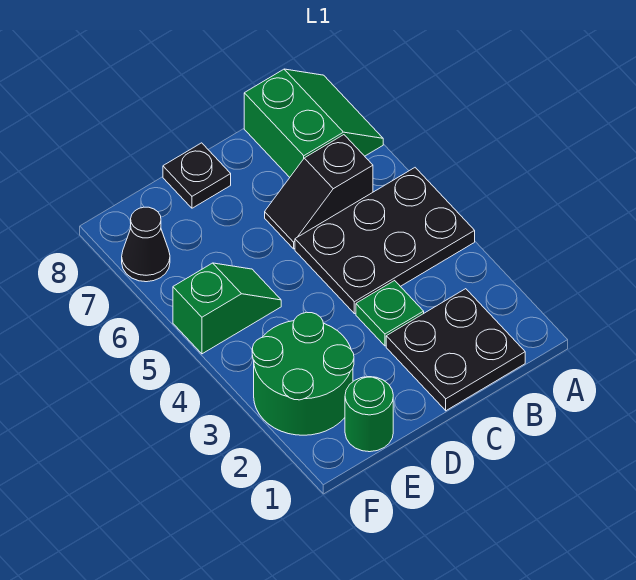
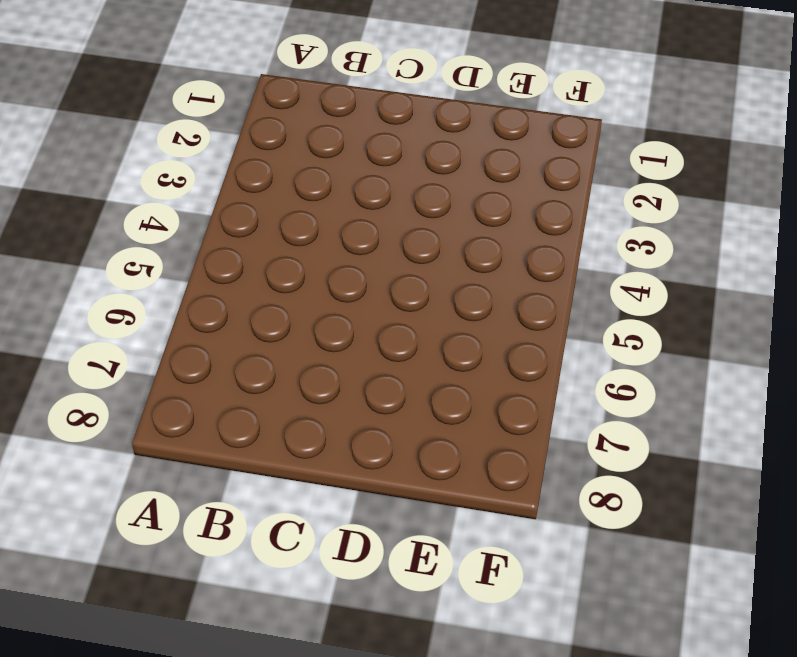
none -> black plate A4:C5 level 1
none -> green slope A7:B8 level 1 top B

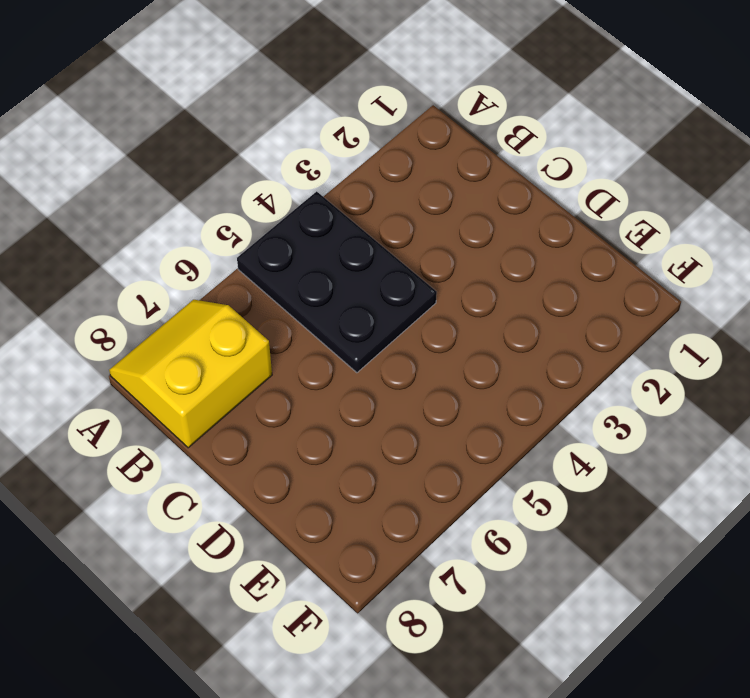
yellow slope A7:B8 level 1 top B -> green slope A7:B8 level 1 top B
none -> black plate B1:C2 level 1
none -> black slope B6:C6 level 1 top B

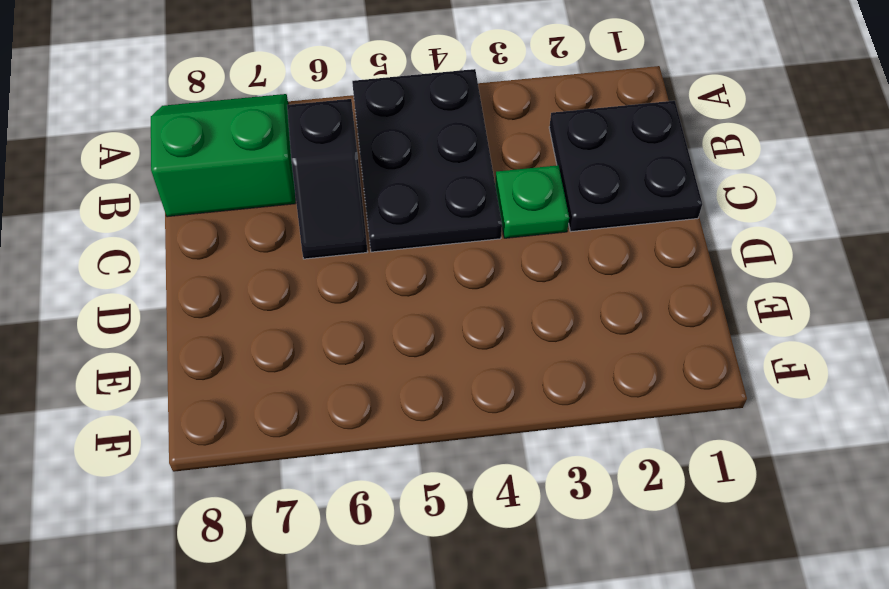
none -> black plate D8 level 1
none -> green round brick E1 level 1

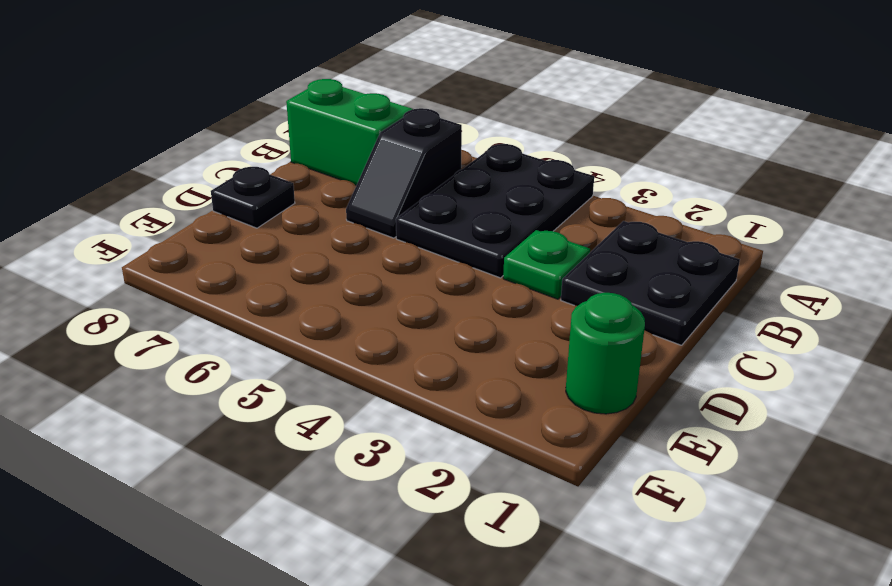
none -> green round brick E2:F3 level 1
none -> green slope E5:F5 level 1 top F

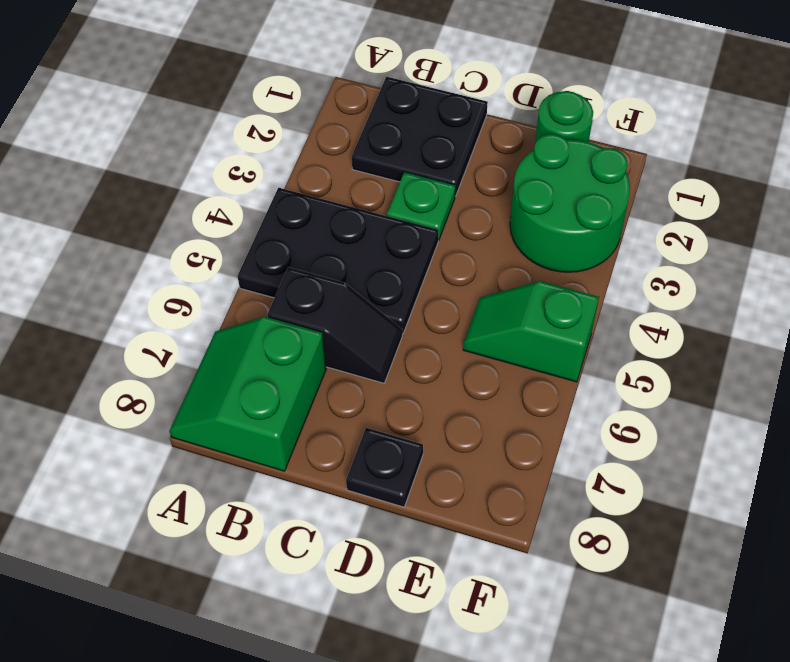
none -> black cone F7 level 1

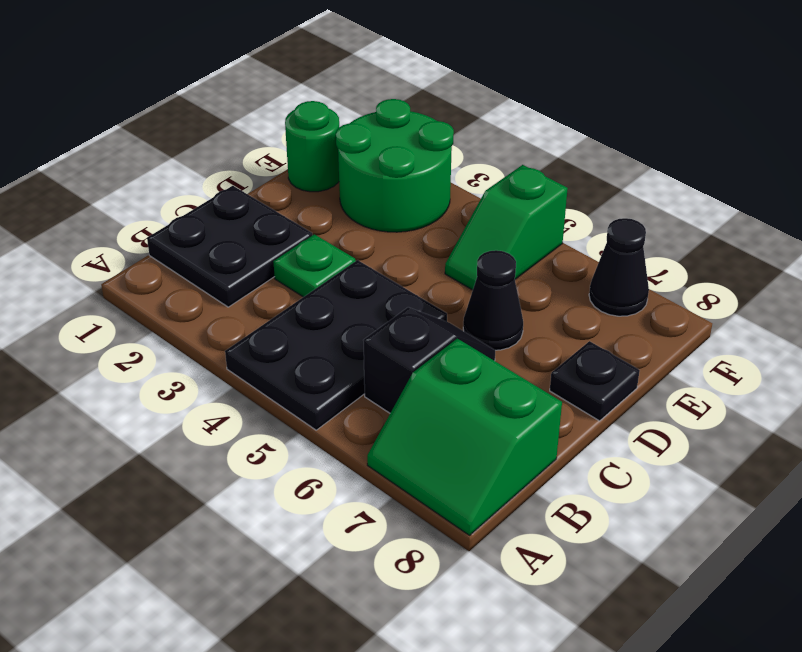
black cone D6 level 1 -> none

